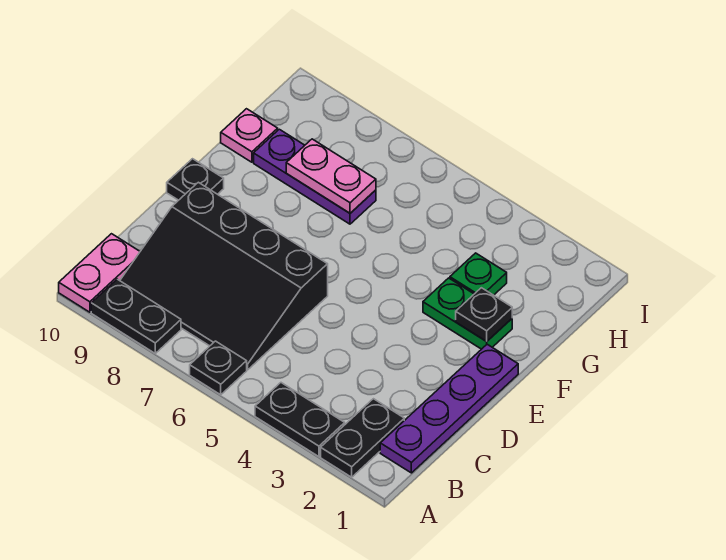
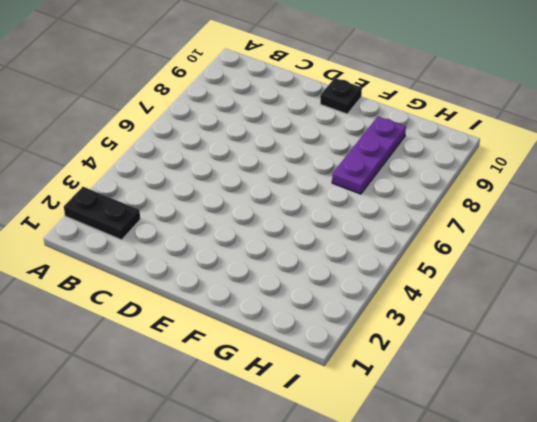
none -> black plate A3:A4 level 1
none -> black plate A6 level 1
none -> black plate A8:A9 level 1

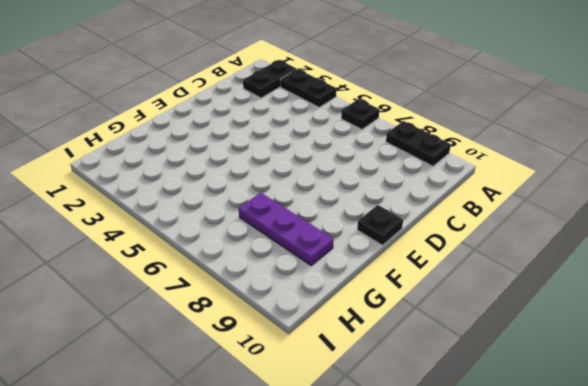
none -> pink plate A10:B10 level 1
none -> purple plate B1:E1 level 1
none -> black slope B6:D9 level 1 top D

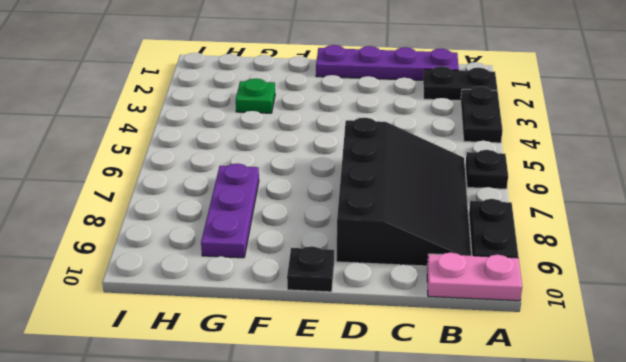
none -> green plate F2:F3 level 1
none -> pink plate G10 level 1
none -> black plate F2 level 2

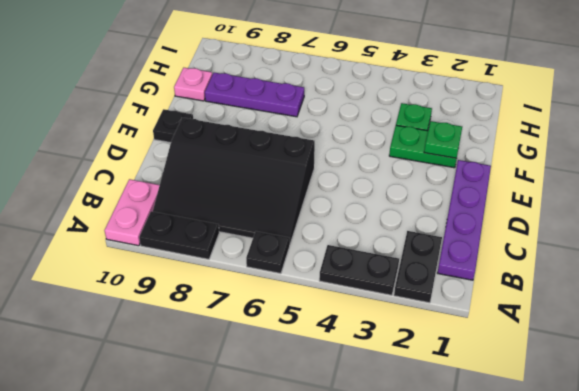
green plate F2 level 2 -> black plate F2 level 2
none -> pink plate G7:G8 level 2

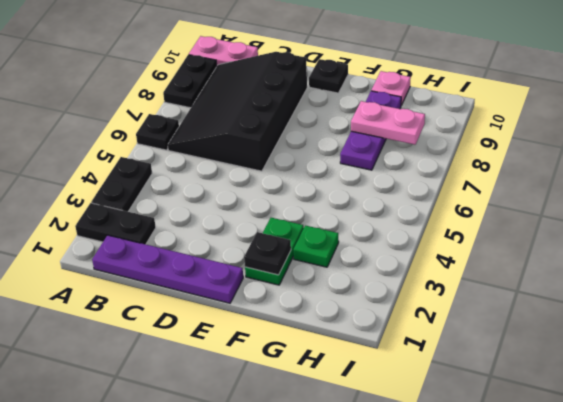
pink plate G8:H8 level 2 -> pink plate G7:G8 level 2

